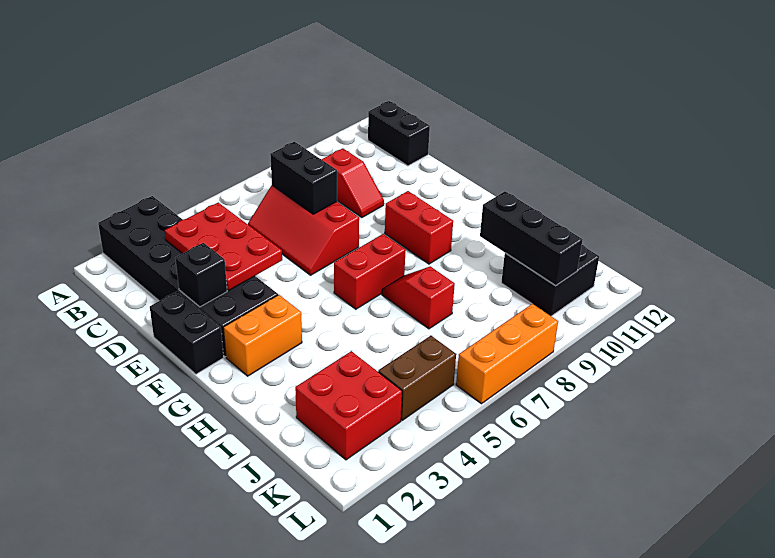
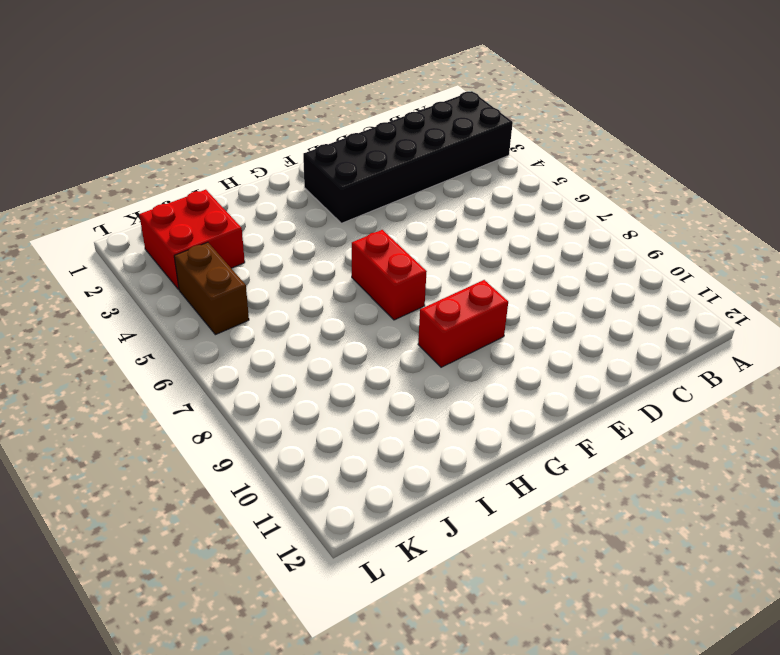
none -> black brick B12:C12 level 1
none -> red slope C6:E7 level 1 top 7
none -> red slope C9:D9 level 1 top C

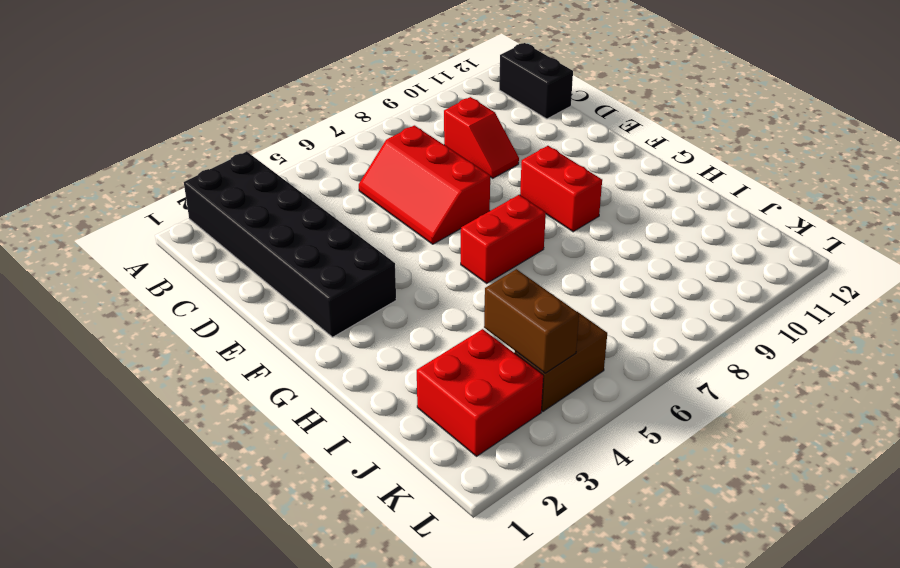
brown brick J4:K4 level 2 -> none
none -> black brick E1:F1 level 1
none -> orange brick G2:G3 level 1
none -> red slope H7:I7 level 1 top I

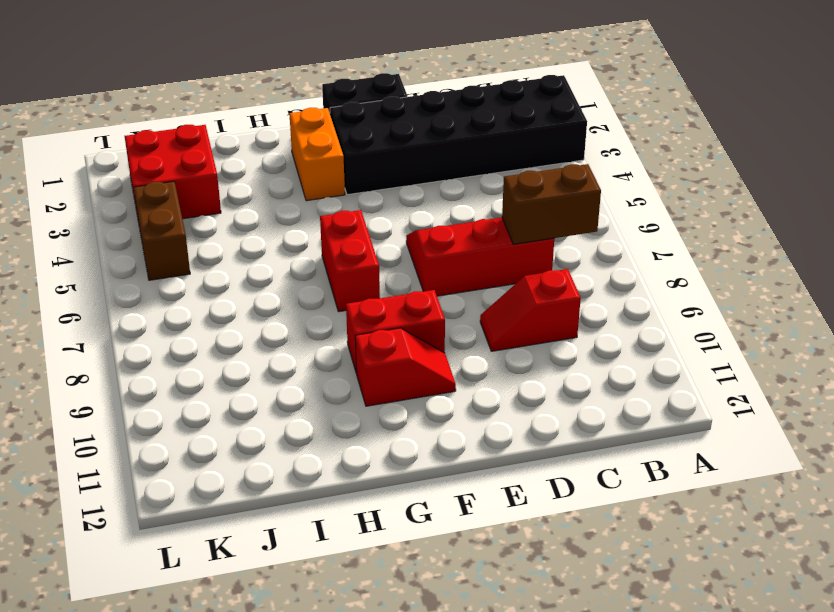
brown brick B7:C7 level 2 -> black brick C7:D7 level 2
red slope F10:G10 level 1 top G -> red slope H7:I7 level 1 top I
none -> black brick B12:C12 level 1
none -> black brick J10:K11 level 1
none -> orange brick L6:L8 level 1

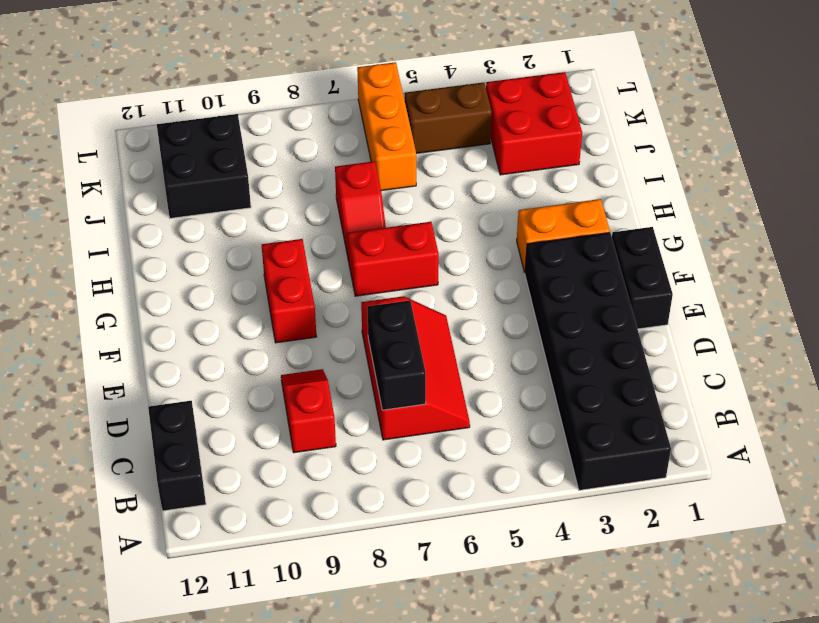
orange brick J6:L6 level 1 -> orange brick L6:L8 level 1
none -> red plate C3:E4 level 2
none -> black brick E2 level 2
none -> black brick I10:K10 level 2

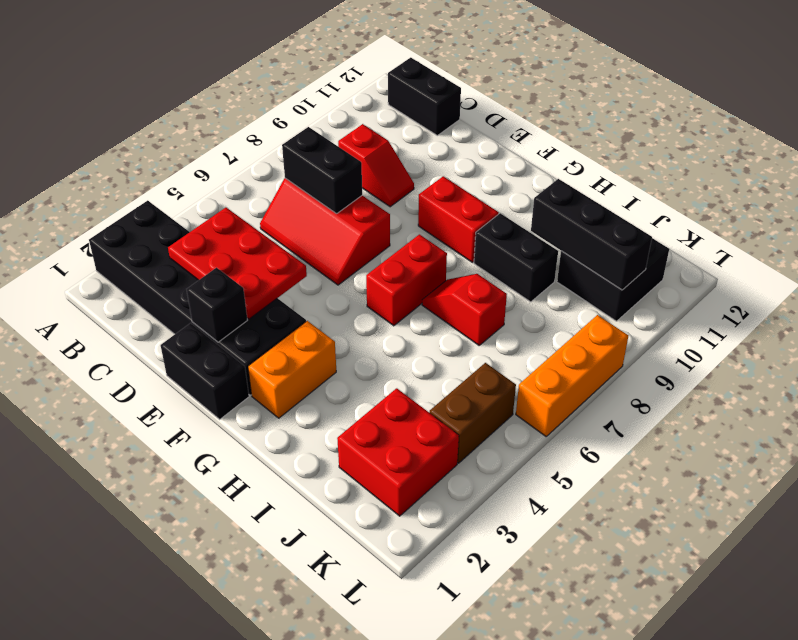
black brick H9:I9 level 1 -> none

